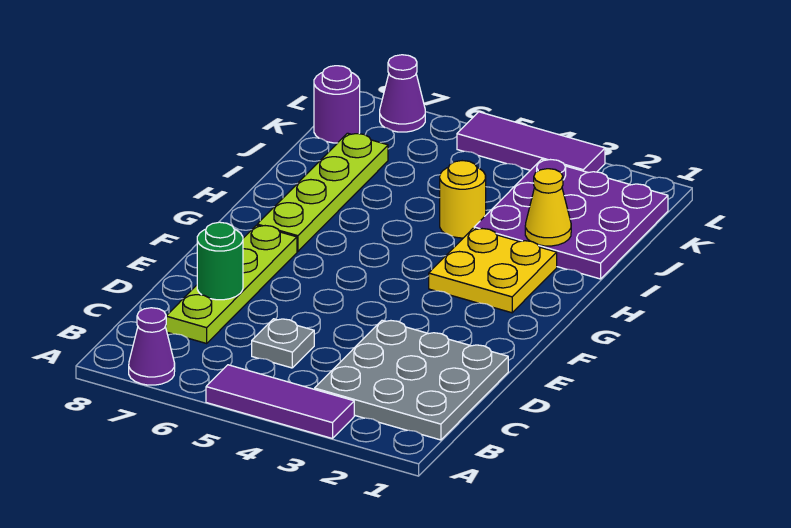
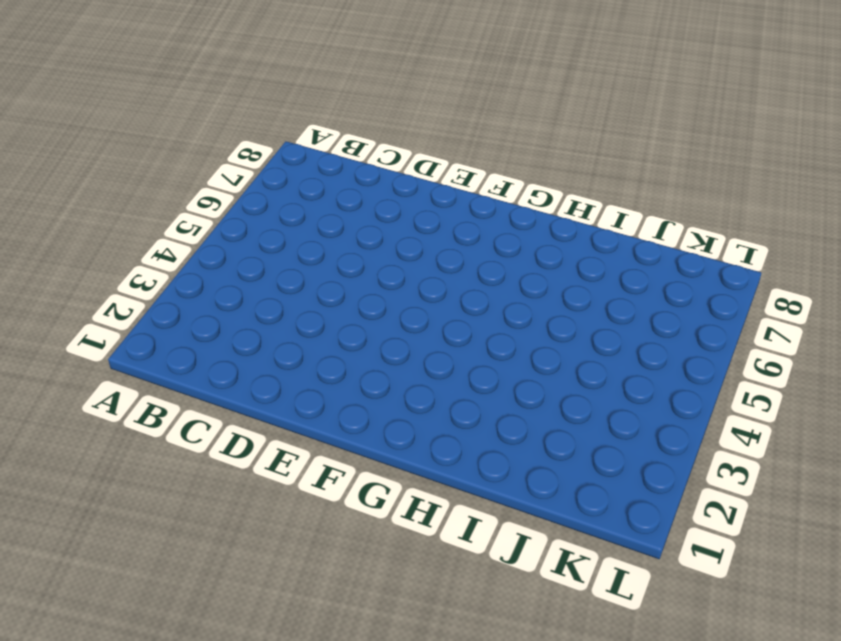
none -> purple tile A3:A5 level 1
none -> purple cone A7 level 1
none -> grey plate B1:D3 level 1

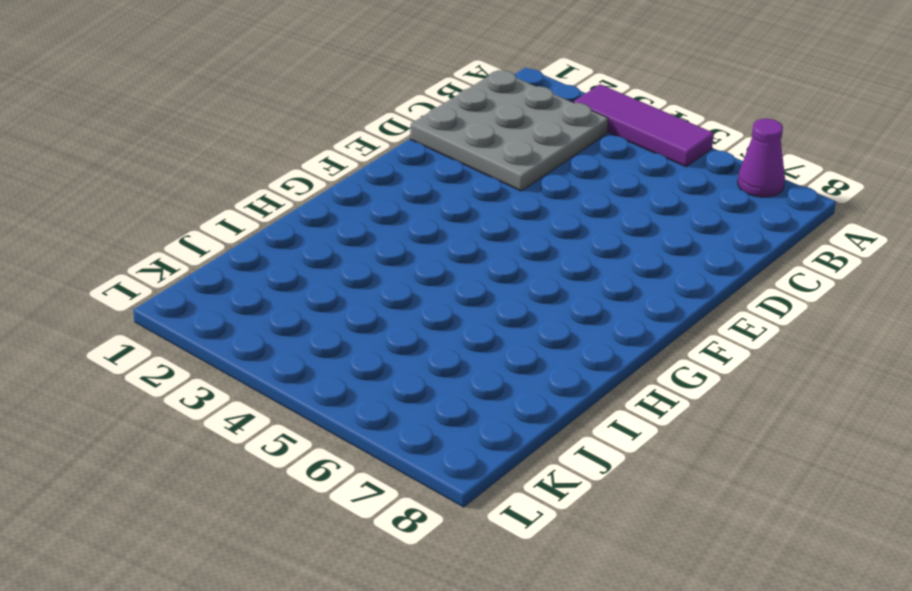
none -> grey plate C5 level 1
none -> lime plate C7:F7 level 1
none -> yellow plate G2:H3 level 1

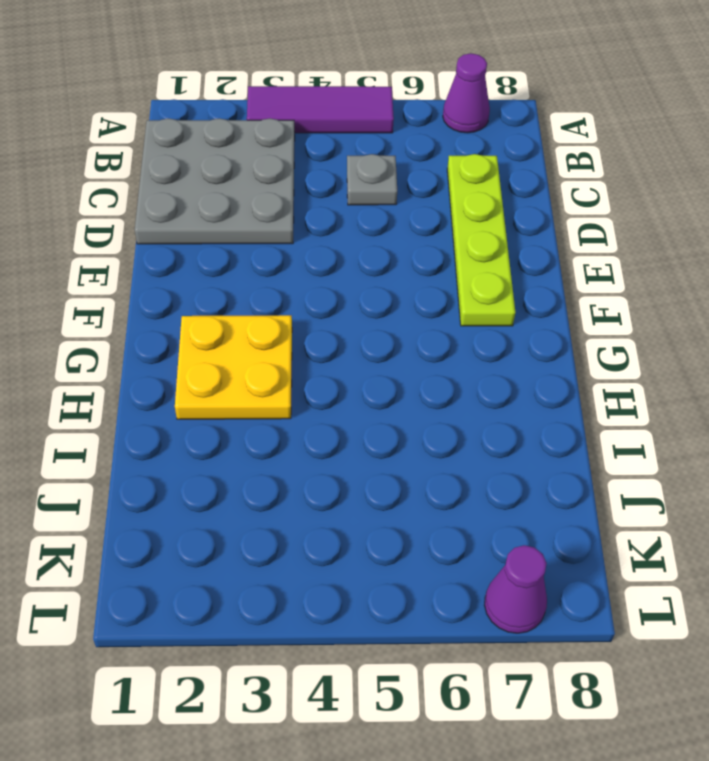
none -> lime plate G7:J7 level 1
none -> purple plate I1:K3 level 1
none -> yellow round brick I4 level 1

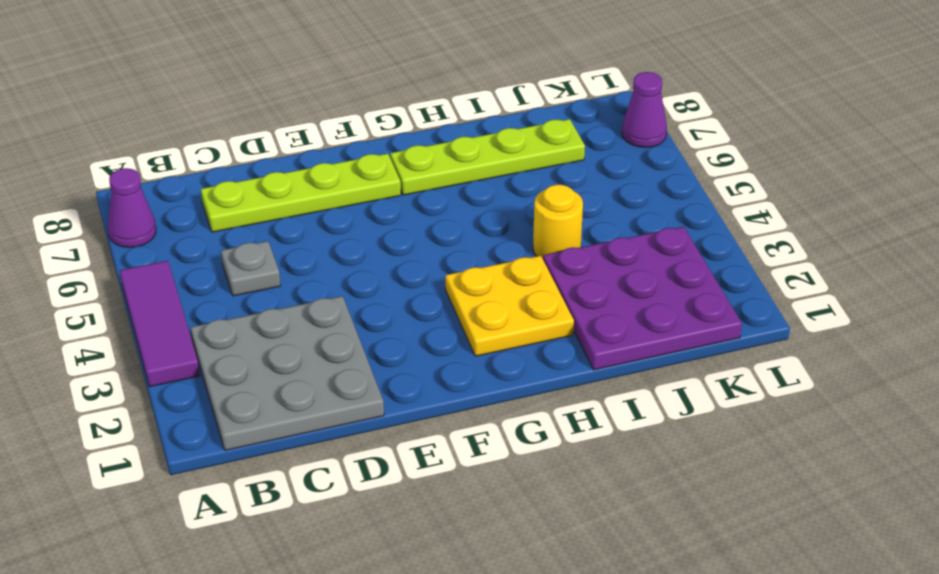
none -> purple round brick K8 level 1
none -> purple tile L3:L5 level 1
none -> green round brick D7 level 2

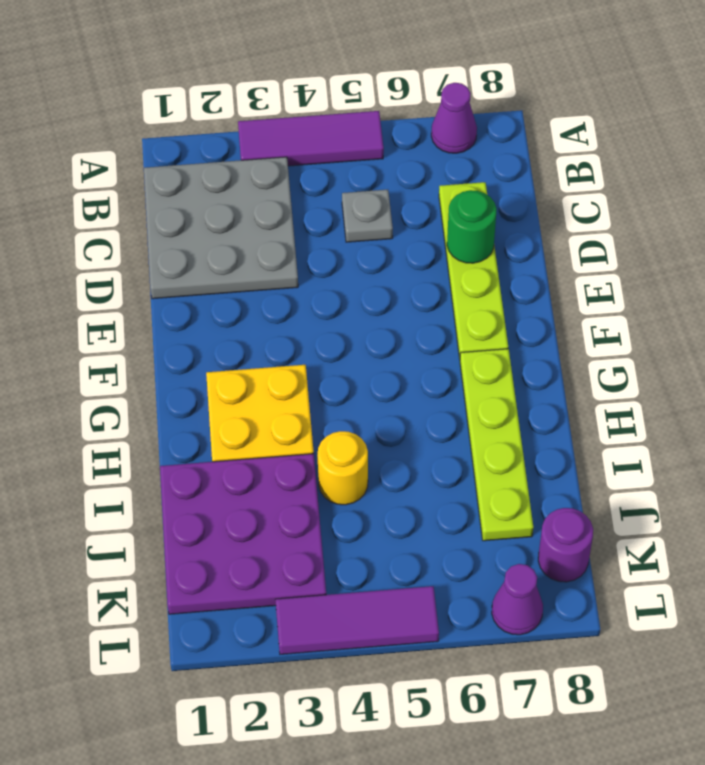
none -> yellow cone I2 level 2

